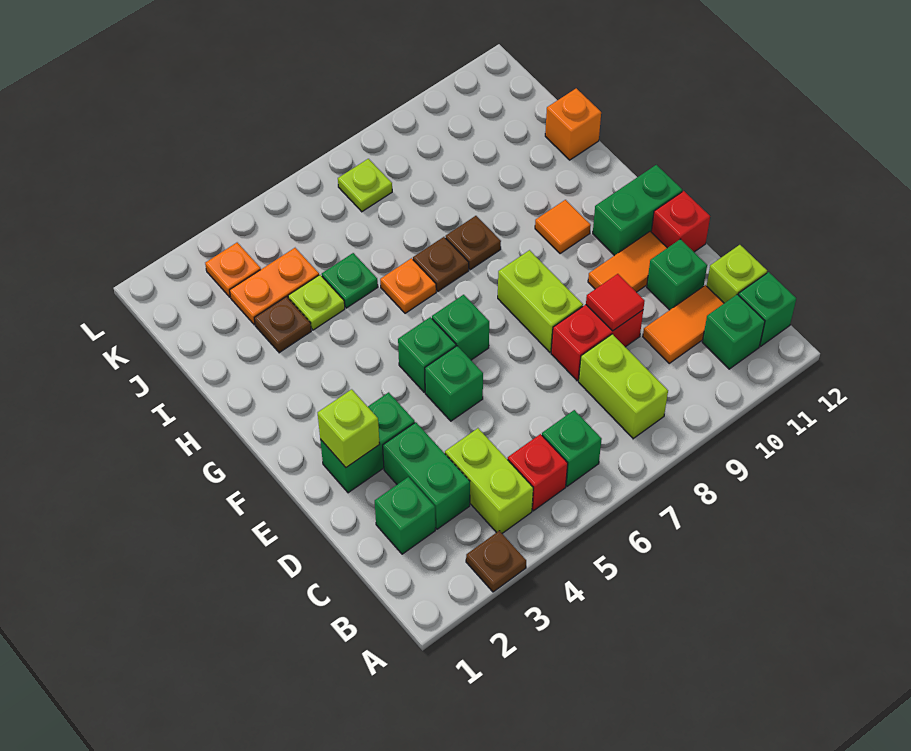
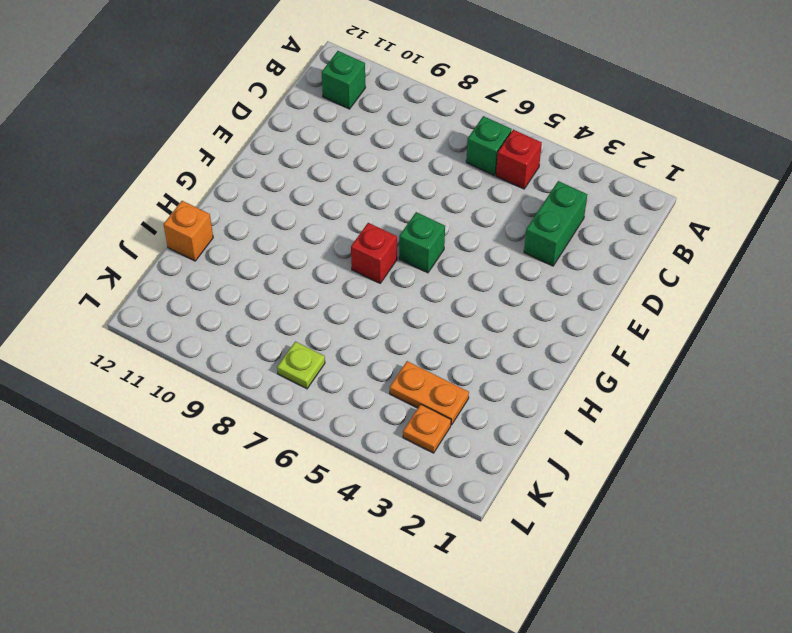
red brick G7 level 1 -> red brick E12 level 1
none -> brown plate A3 level 1
none -> lime brick B4:C4 level 1
none -> lime brick B8:C8 level 1
none -> green brick B12 level 1

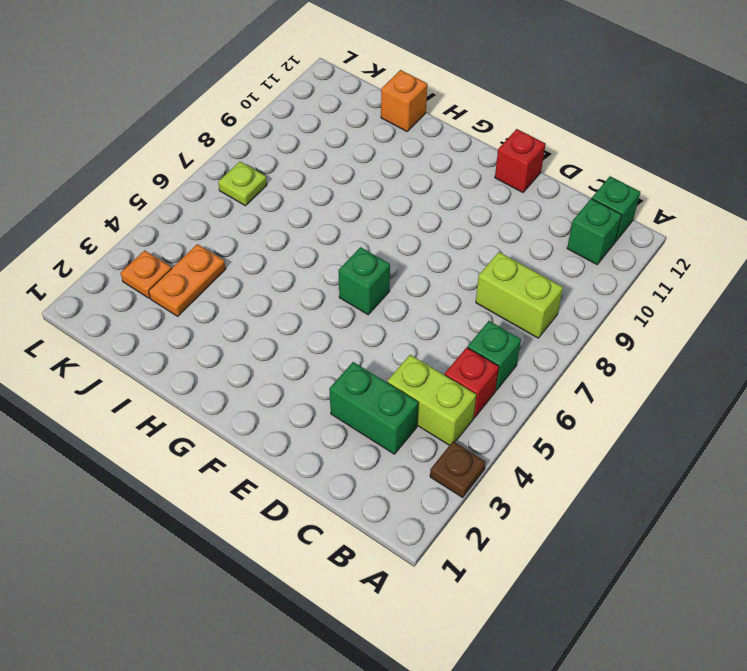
none -> green brick C2 level 1
none -> orange tile C10:C11 level 1
none -> lime brick C12 level 1
none -> red brick D8:D9 level 1

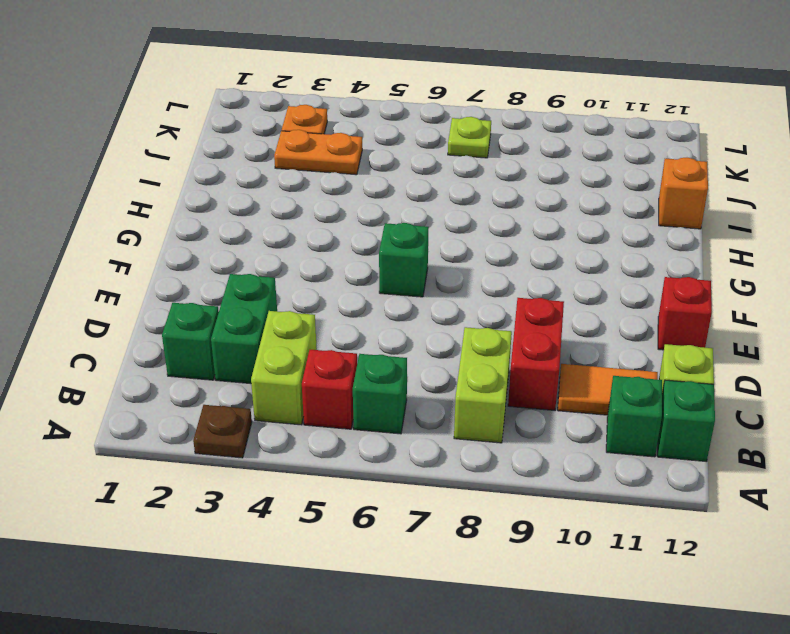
red brick C9:D9 level 1 -> red brick D8:D9 level 1
none -> green brick D11 level 1
none -> green brick E2:E3 level 1
none -> green brick E5 level 1
none -> lime brick E8:F8 level 1

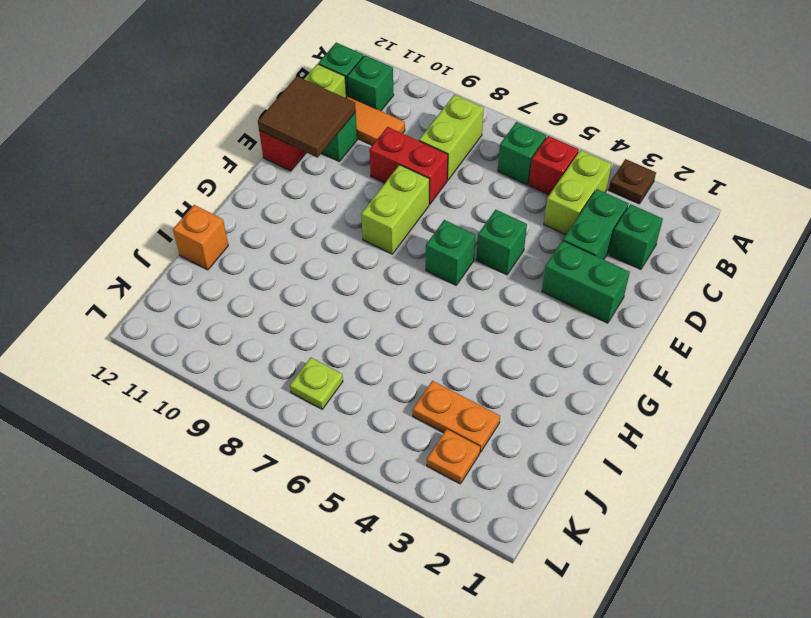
brown tile D11:E12 level 2 -> none
none -> orange tile E10:E11 level 1
none -> green brick F5 level 1
none -> green brick F11:F12 level 1
none -> orange tile G10 level 1

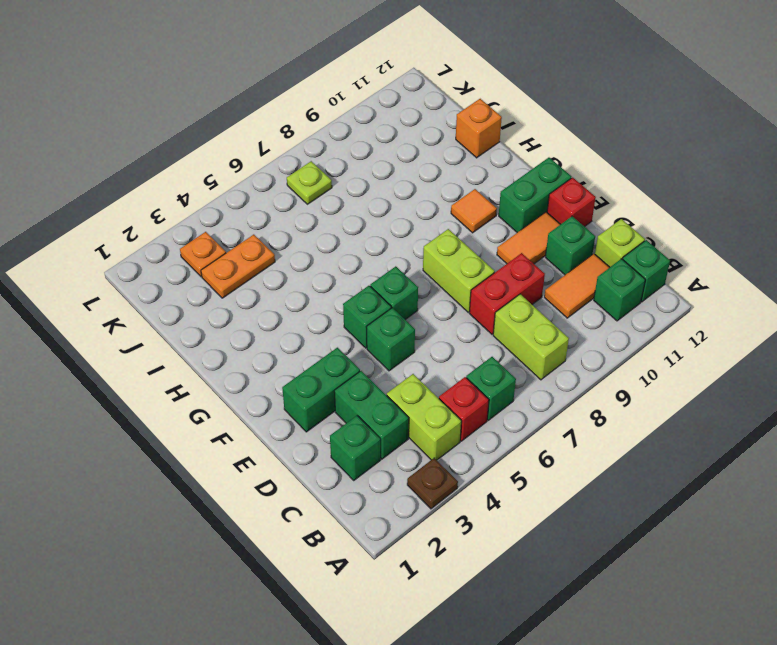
none -> orange plate H6 level 1
none -> brown plate H7 level 1
none -> brown plate H8 level 1
none -> brown plate I3 level 1

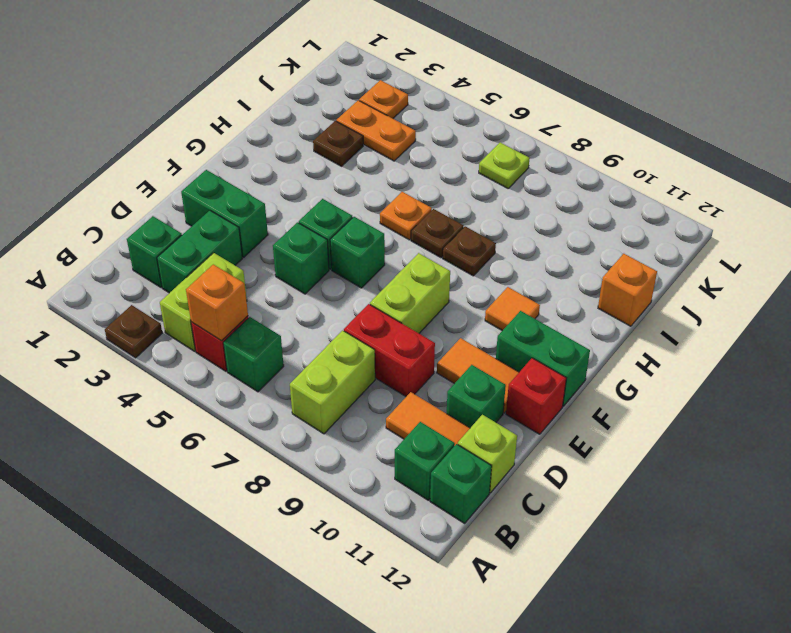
orange brick B5 level 2 -> none
none -> lime plate I4 level 1
none -> green plate I5 level 1
none -> red tile D9 level 2
none -> lime brick E2 level 2

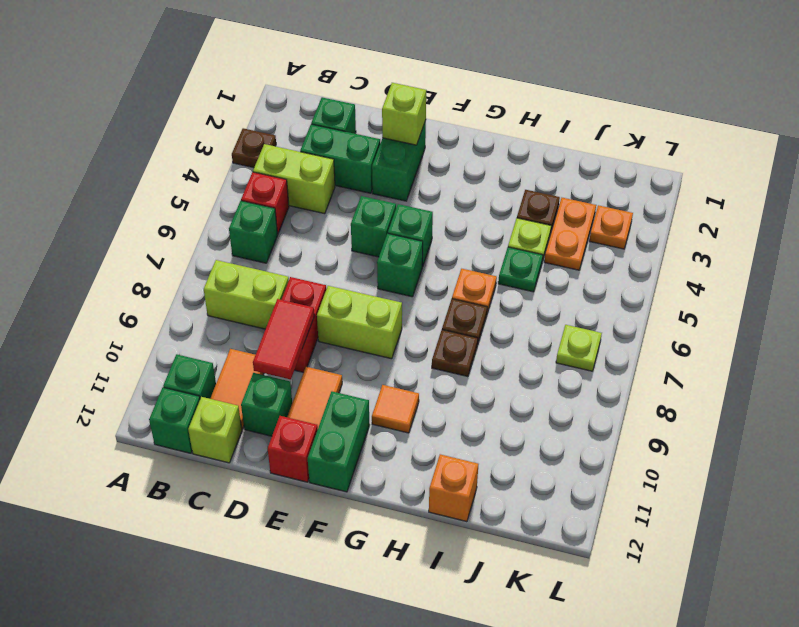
red tile D9:D10 level 2 -> red tile D9 level 2

